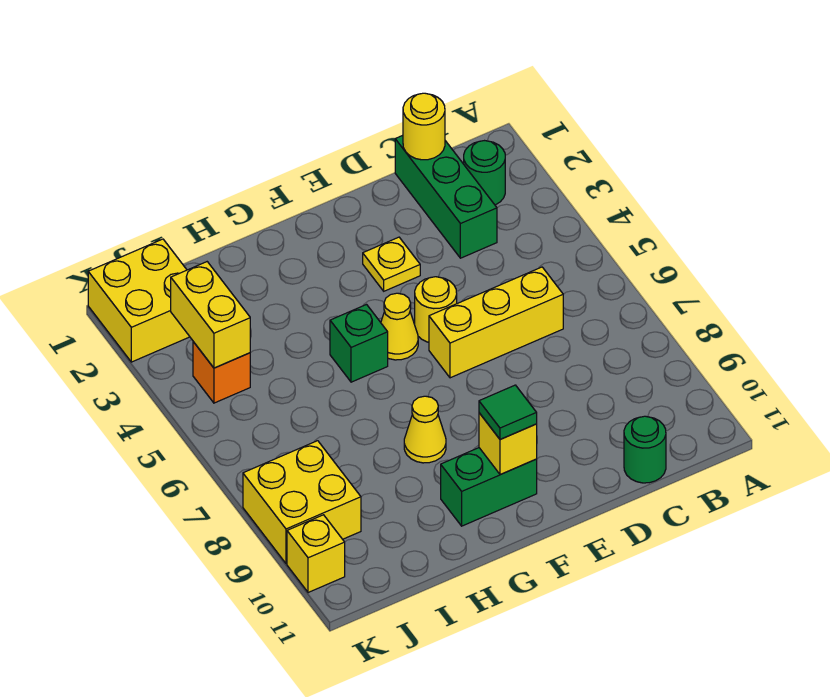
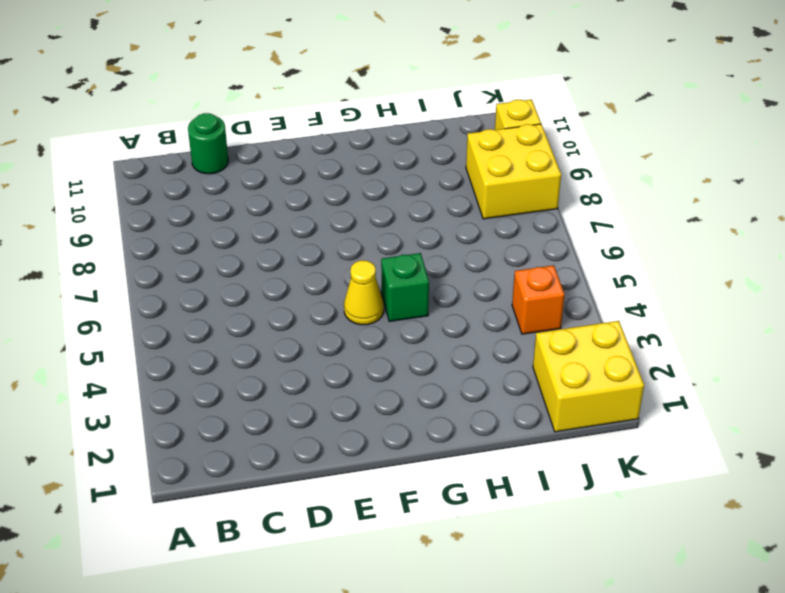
none -> green round brick B2 level 1
none -> green brick C1:C3 level 1
none -> yellow brick C6:E6 level 1

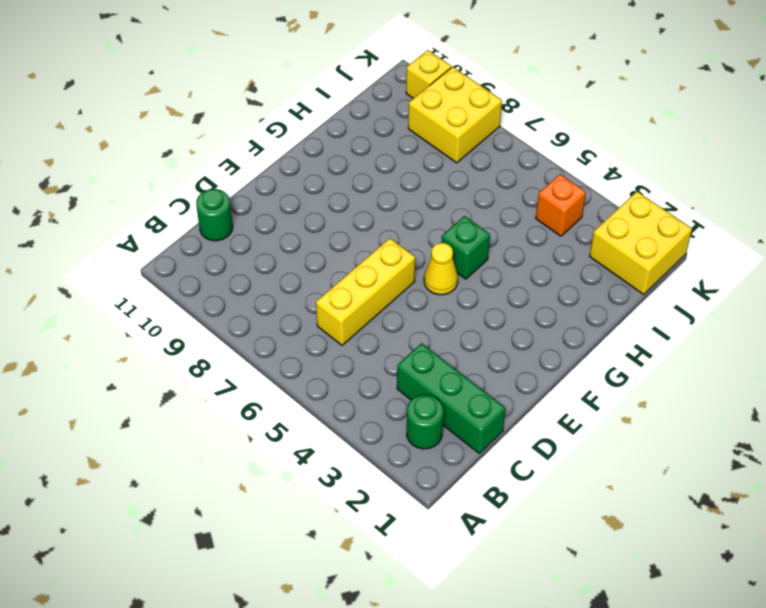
none -> yellow plate E3 level 1
none -> yellow round brick E5 level 1
none -> green brick F10:G10 level 1

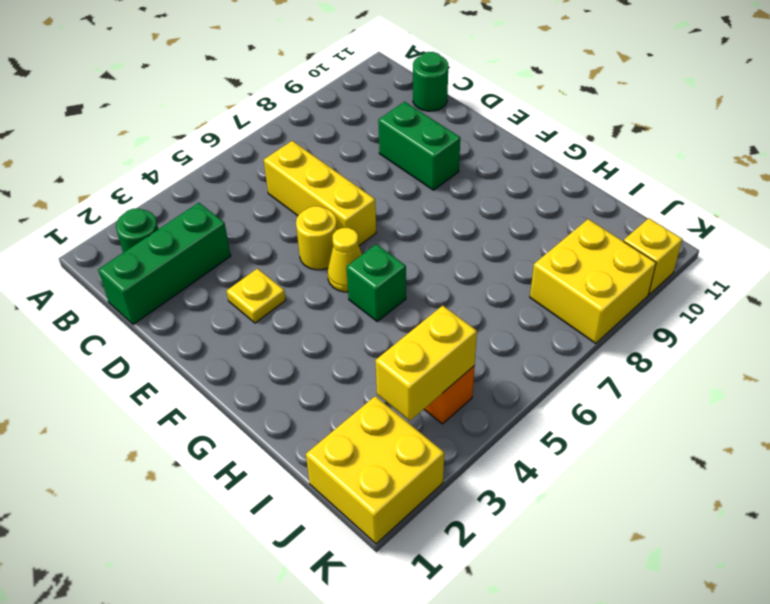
green brick D9:E9 level 1 -> green brick F10:G10 level 1
none -> yellow cone G8 level 1
none -> yellow round brick C1 level 2
none -> yellow brick F10 level 2

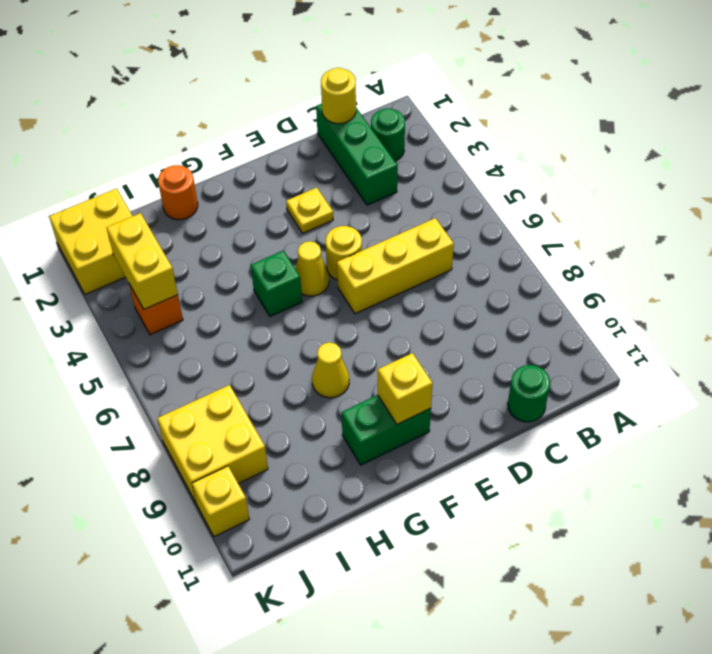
orange round brick H1 level 1 -> none
none -> green tile F10 level 3

